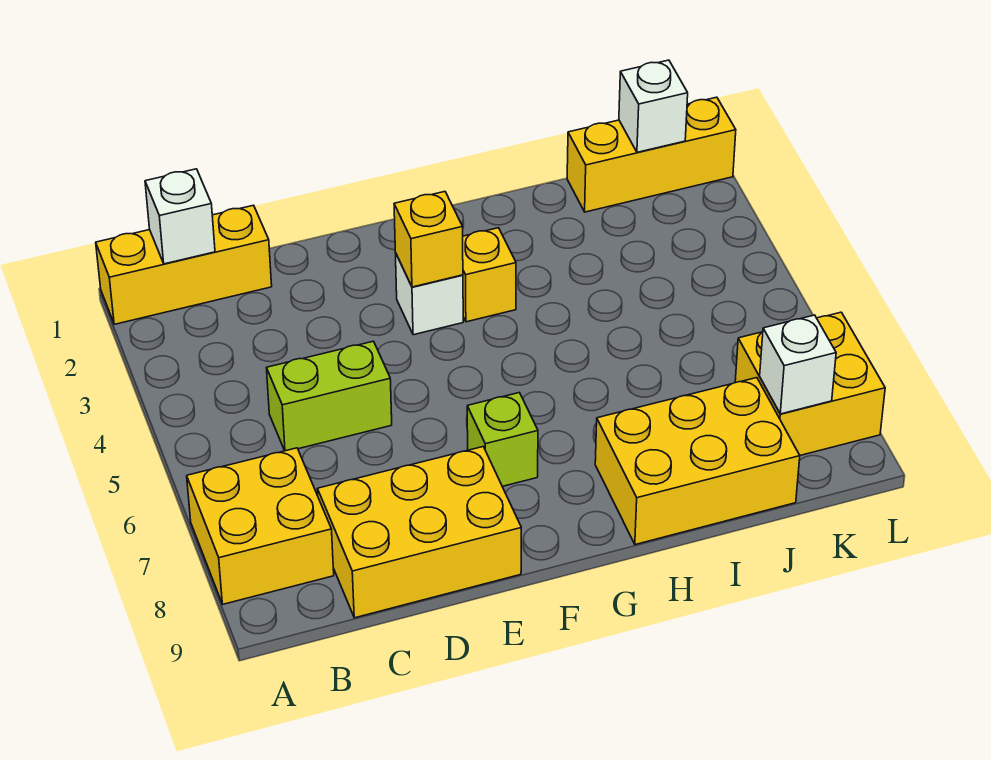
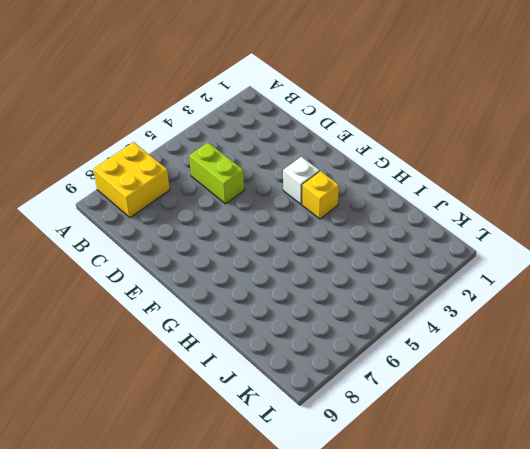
none -> yellow brick A1:C1 level 1
none -> yellow brick C8:E9 level 1
none -> lime brick F7 level 1

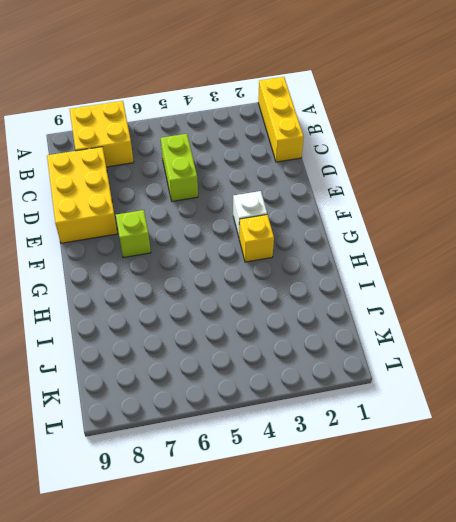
none -> yellow brick H8:J9 level 1
none -> yellow brick J1:L1 level 1
none -> yellow brick K7:L8 level 1

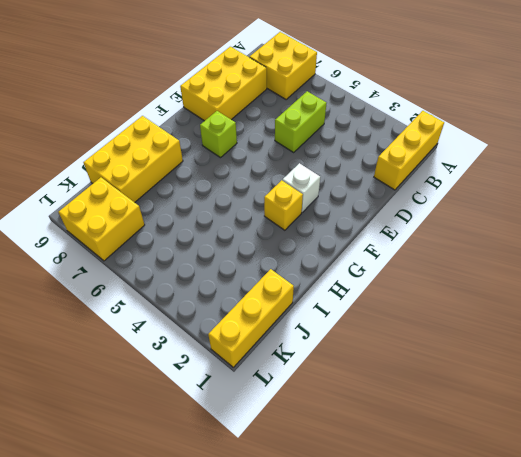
none -> white brick B1 level 2
none -> yellow brick F3 level 2
none -> white brick K1 level 2

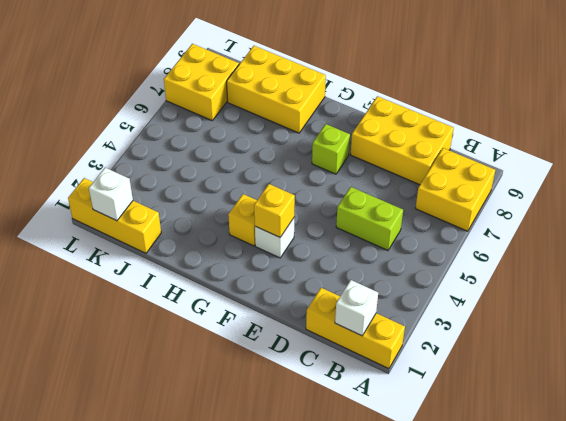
none -> white brick K8 level 2

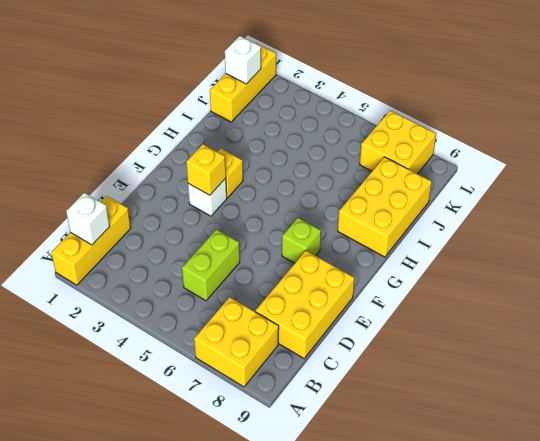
none -> white brick K8 level 2

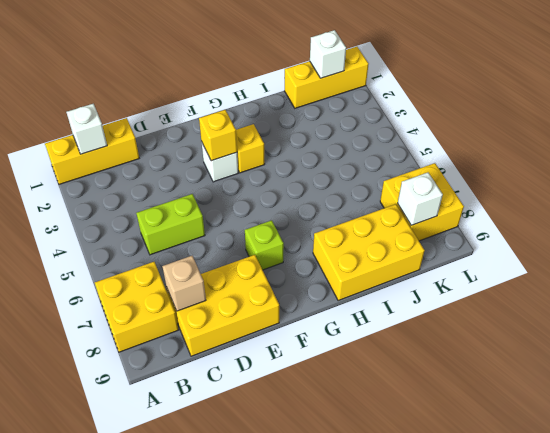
tan brick C8 level 2 -> none

